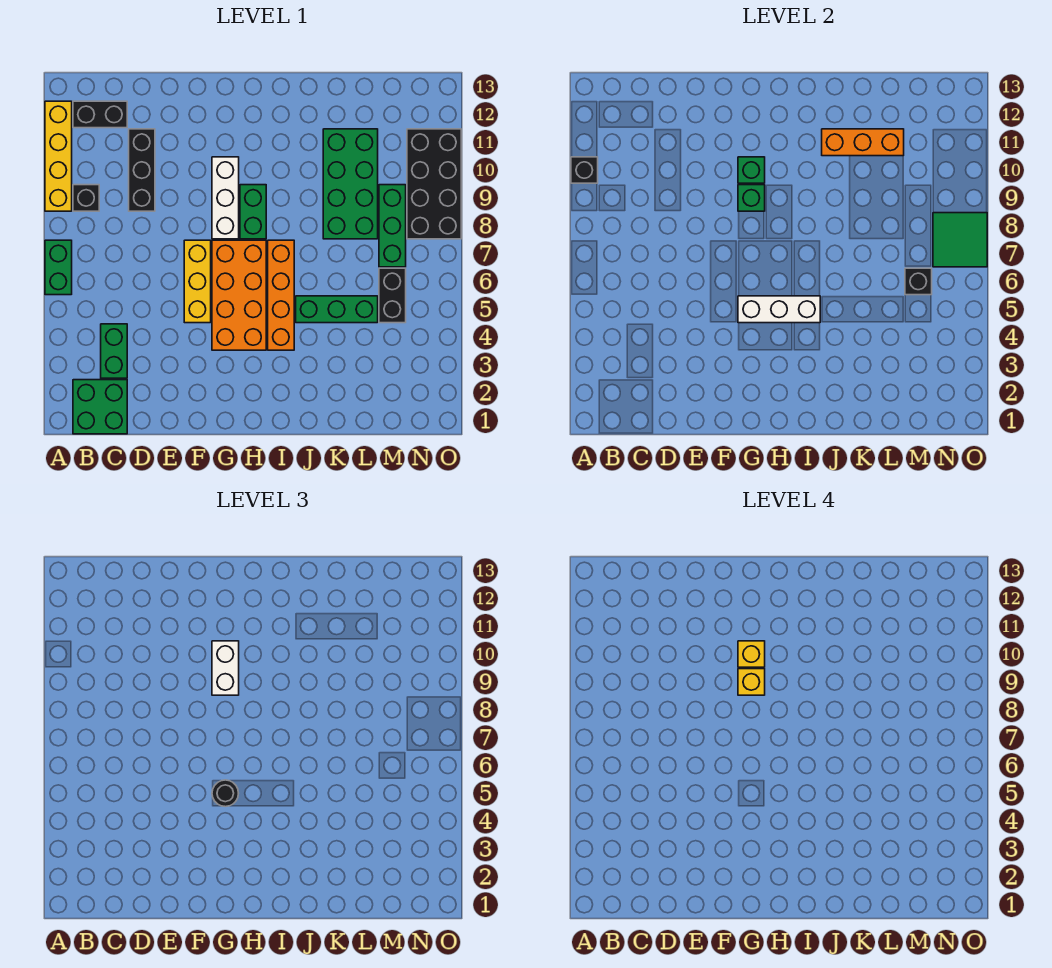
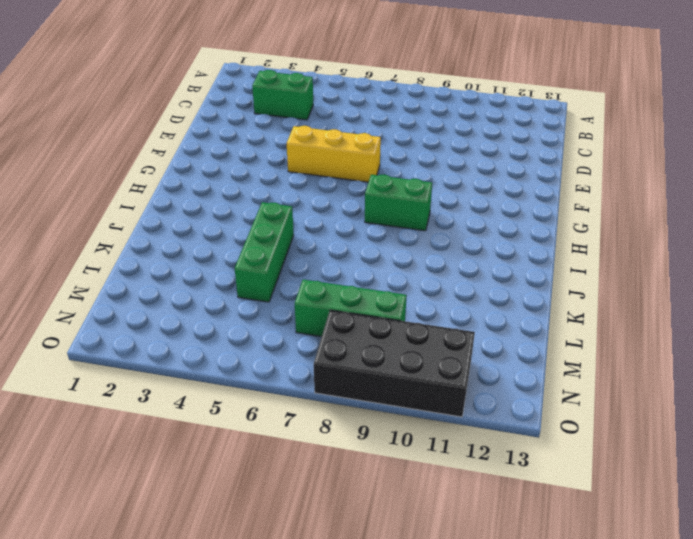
none -> green brick A6:A7 level 1
none -> yellow brick A9:A12 level 1
none -> green brick B1:C2 level 1

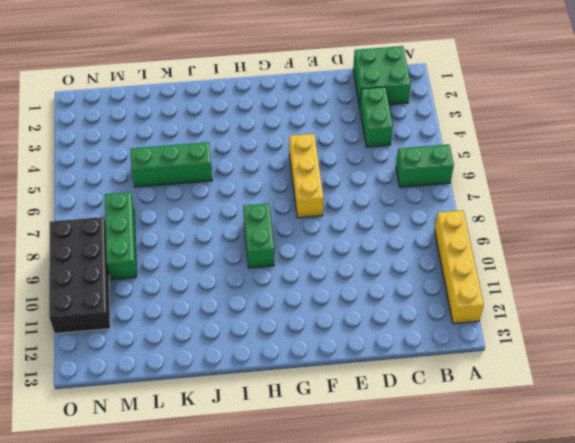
green brick A6:B6 level 1 -> green brick A6:A7 level 1
none -> black brick B9 level 1
none -> black brick B12:C12 level 1
none -> black brick D9:D11 level 1

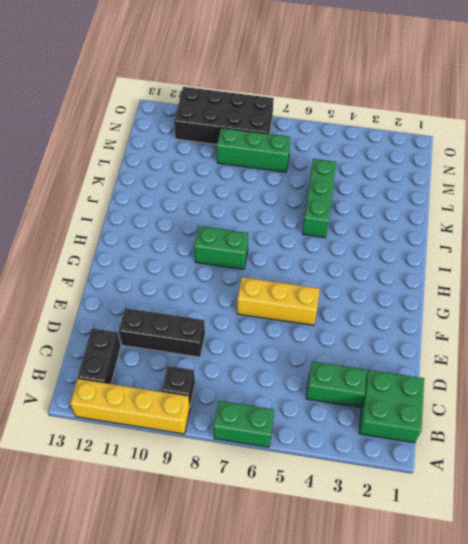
none -> orange brick G4:H7 level 1
none -> white brick G8:G10 level 1
none -> orange brick I4:I7 level 1

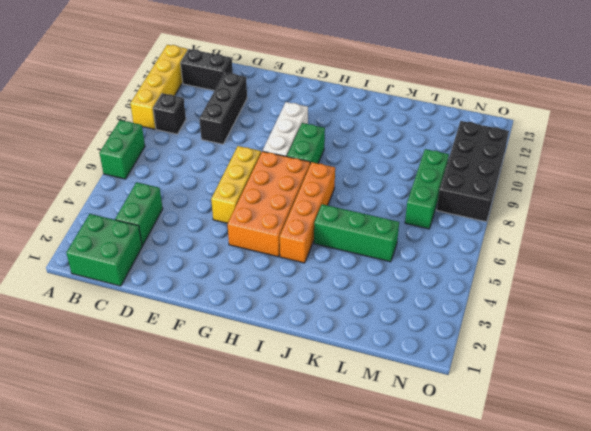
none -> green brick K8:L11 level 1
none -> black brick M5:M6 level 1
none -> black brick A10 level 2

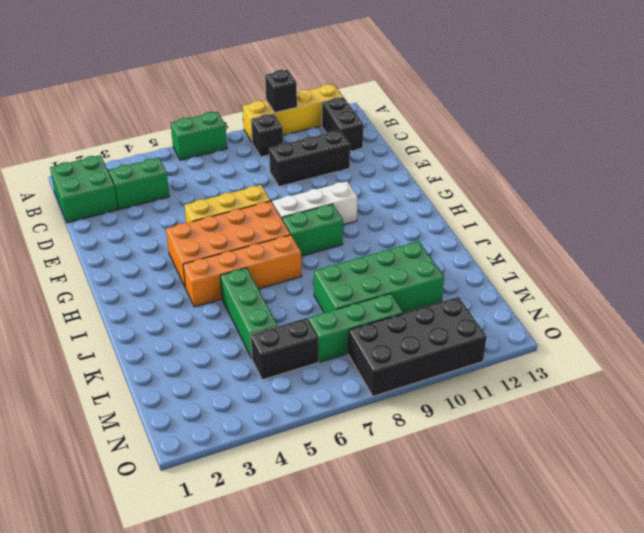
none -> white brick G5:I5 level 2
none -> green brick G9 level 2
none -> green brick G10 level 2

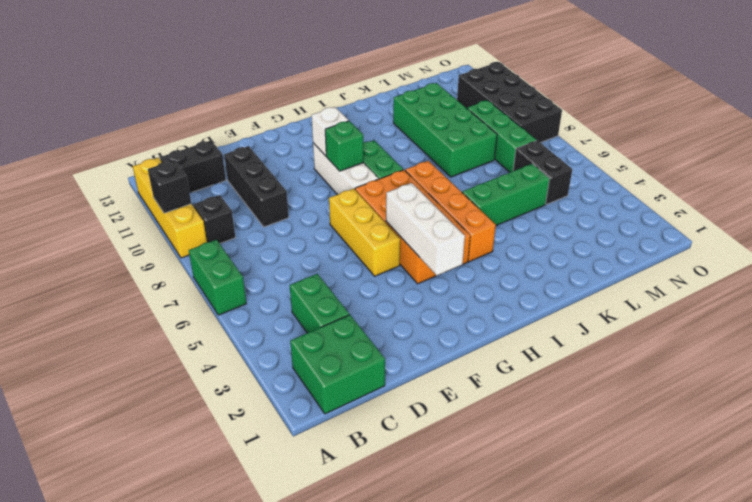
white brick G3:G5 level 2 -> white brick G5:I5 level 2
white brick G10 level 2 -> green brick G10 level 2
none -> orange brick J11:L11 level 2
none -> black brick M6 level 2
none -> green tile N7:O8 level 2

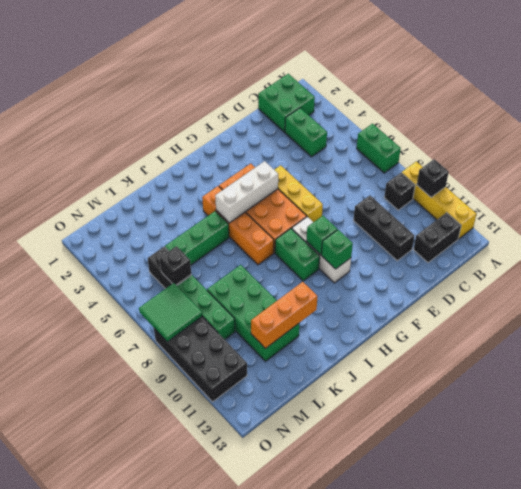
none -> black round brick G5 level 3
none -> white brick G9:G10 level 3
none -> yellow brick G9 level 4

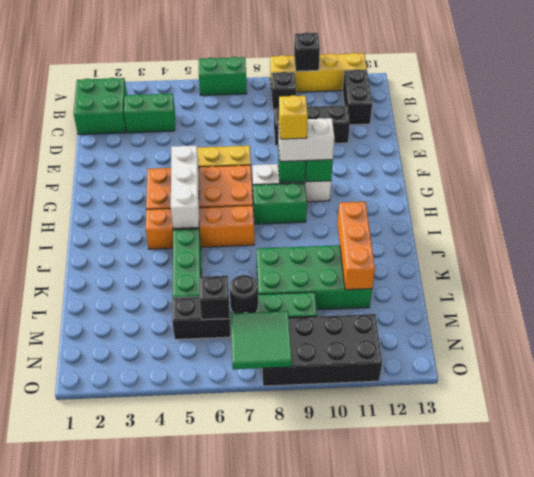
black round brick M7 level 2 -> black round brick G5 level 3
none -> yellow brick G10 level 4

